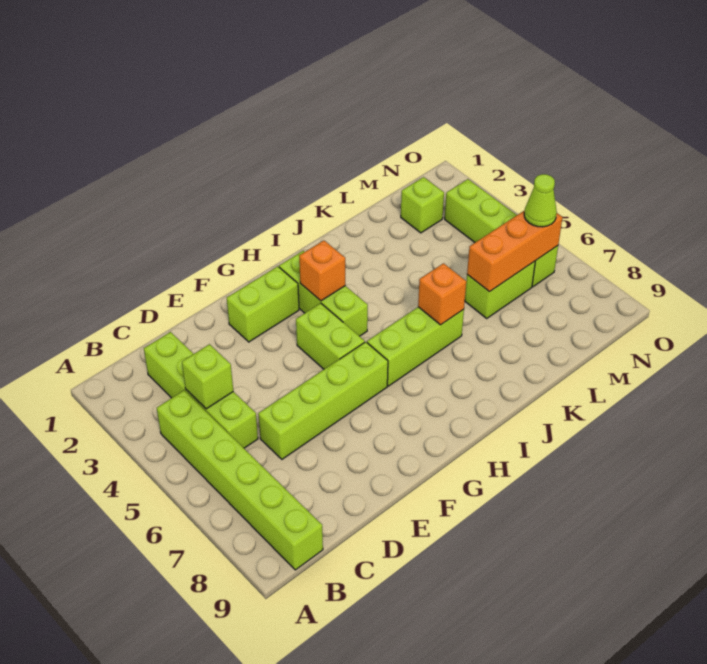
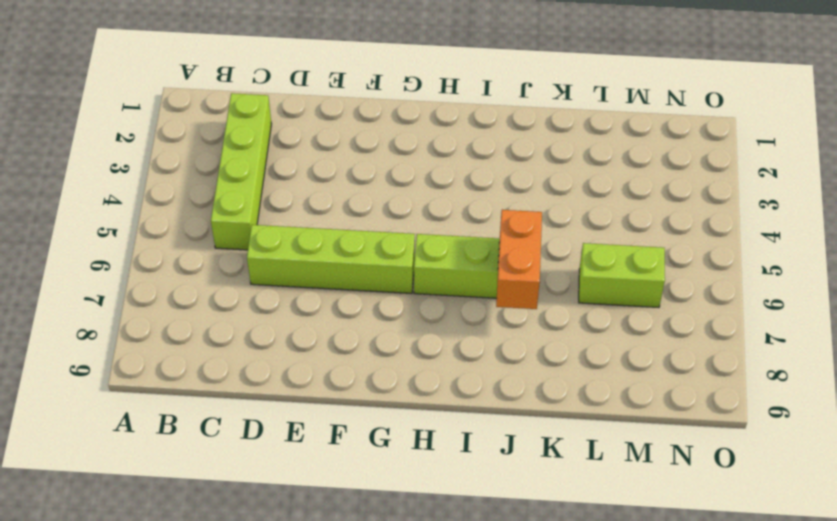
orange brick J6:J7 level 2 -> orange brick J6 level 2
none -> lime brick B4:B9 level 1
none -> lime brick F2:G2 level 1
none -> lime brick G4:G5 level 1

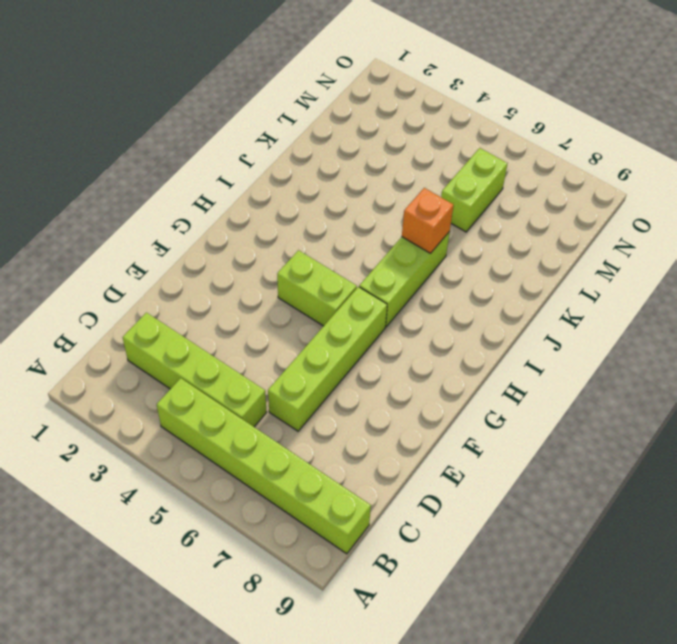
none -> lime brick F2:G2 level 1
none -> lime brick H2:H4 level 1
none -> lime brick M2 level 1

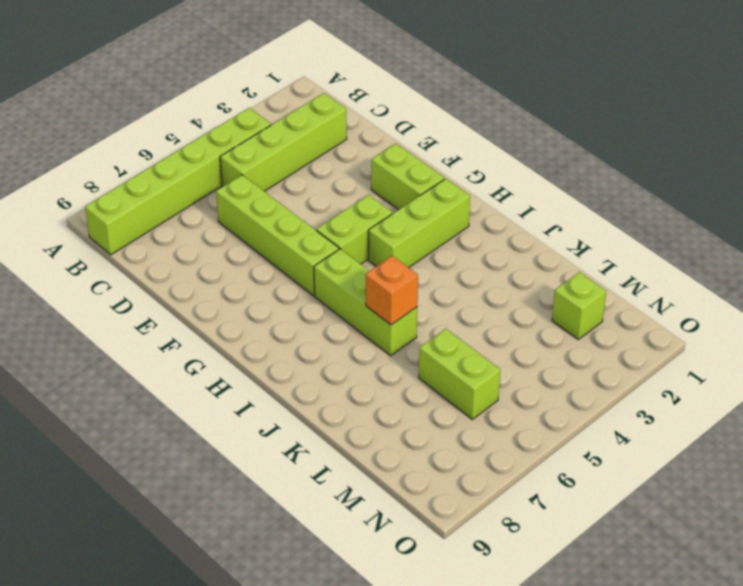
none -> lime brick N3:N6 level 1
none -> lime brick C4 level 2
none -> orange brick H3 level 2

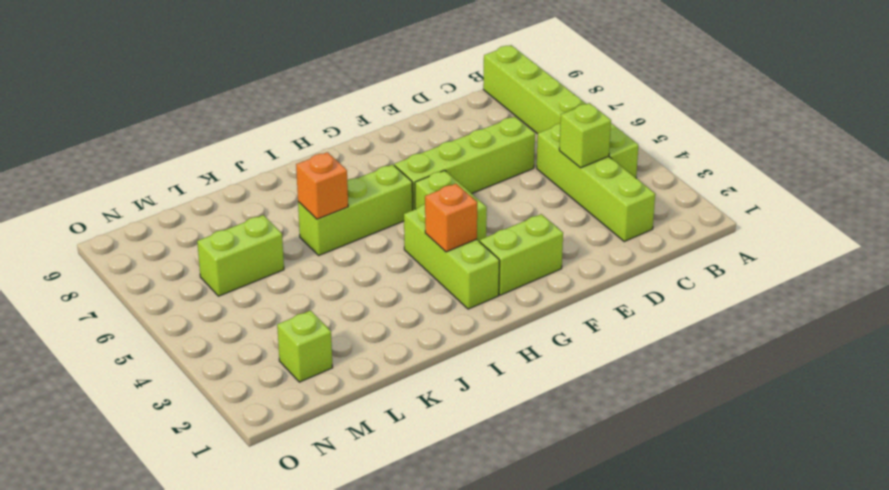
none -> lime brick N3:N6 level 1
none -> orange brick L6:N6 level 2
none -> lime cone N6 level 3

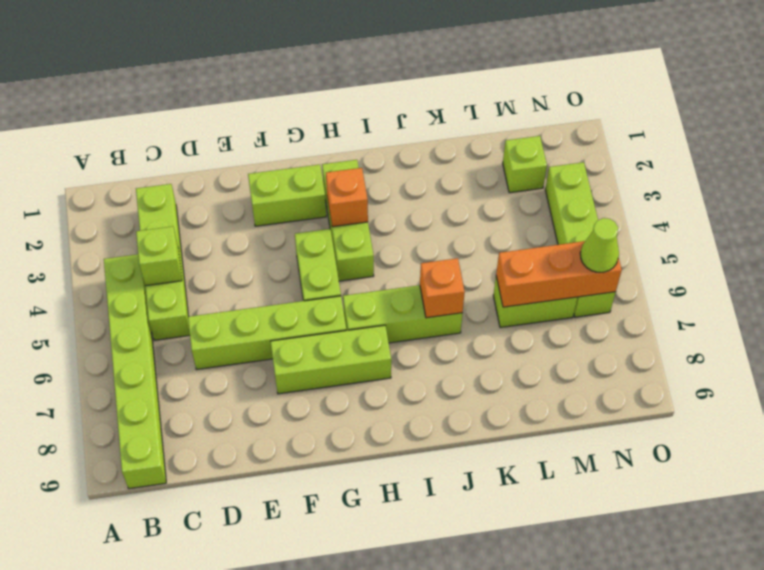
lime brick F7:H7 level 1 -> none

